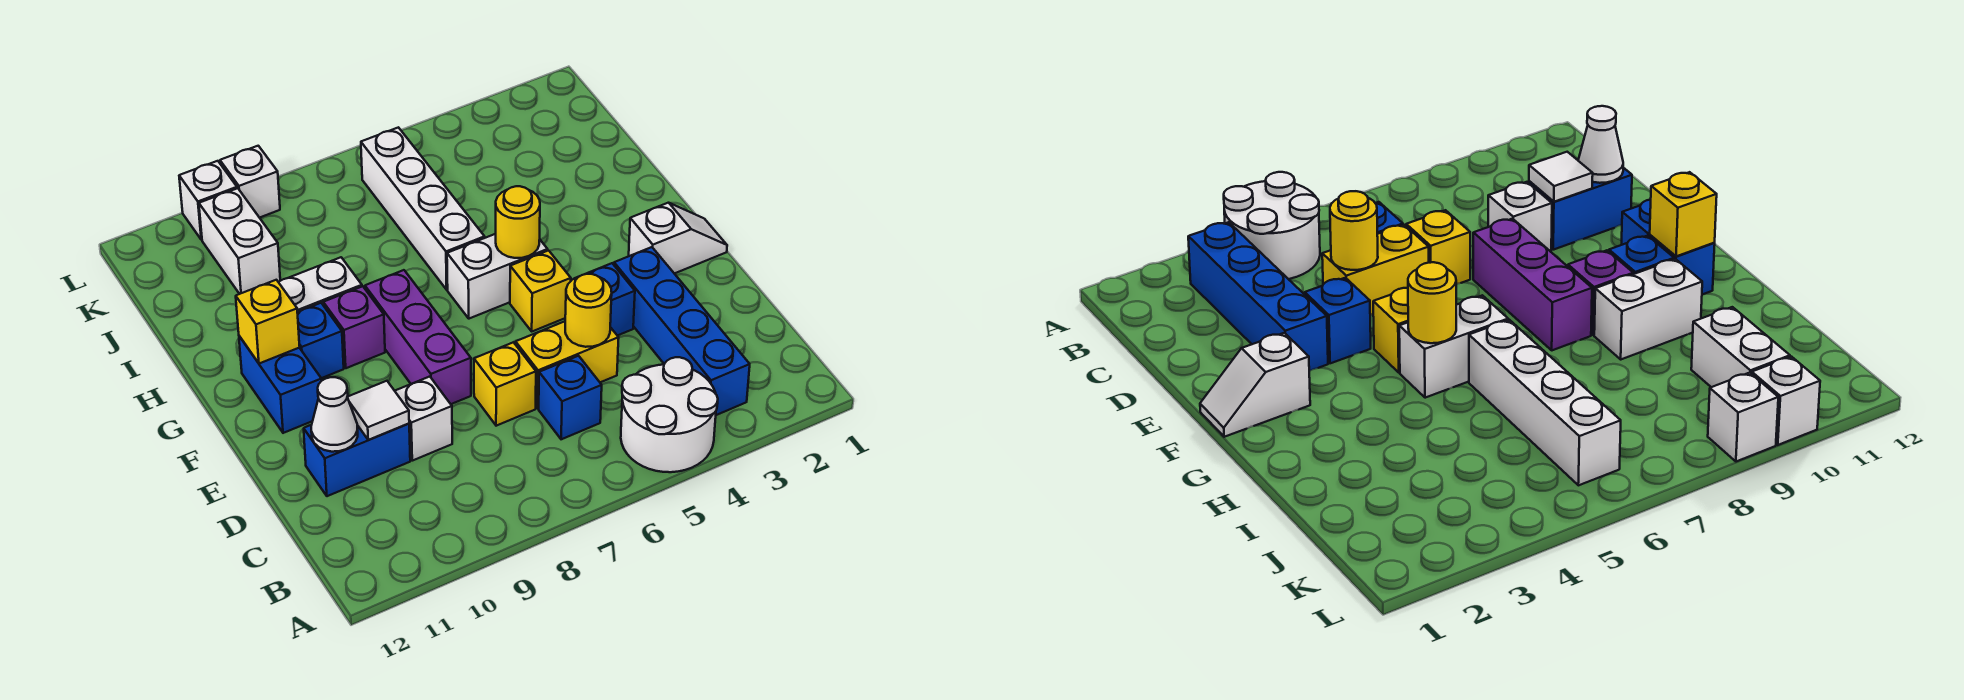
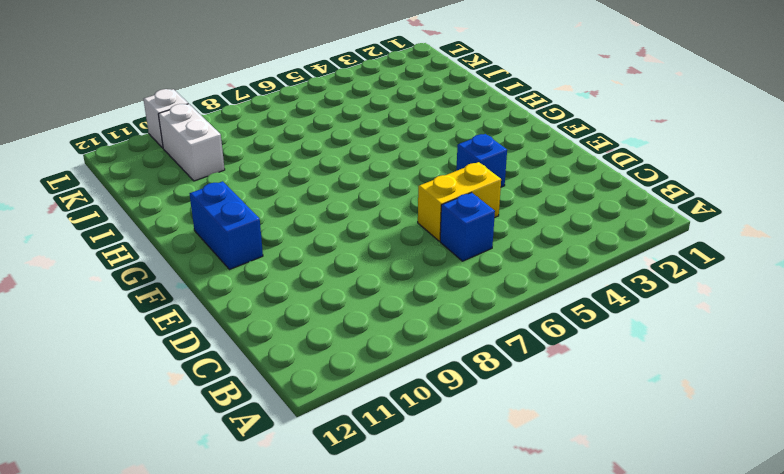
none -> white round brick A4:B5 level 1
none -> blue brick B3:E3 level 1
none -> yellow brick D7 level 1

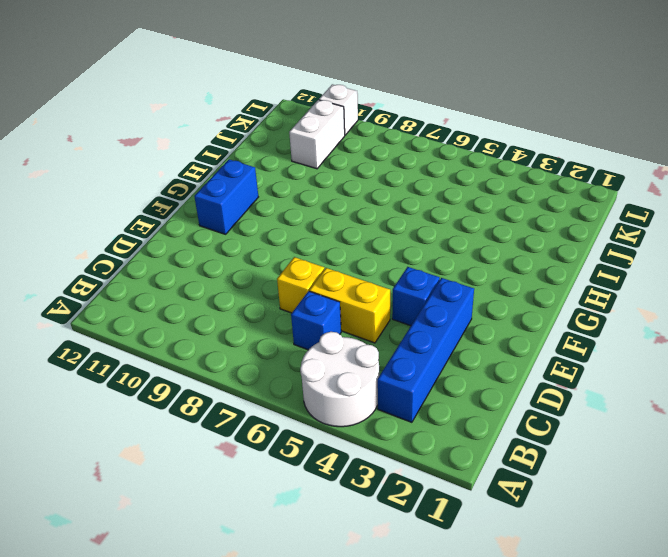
none -> white brick D9 level 1
none -> blue brick D10:D11 level 1
none -> purple brick E8:G8 level 1

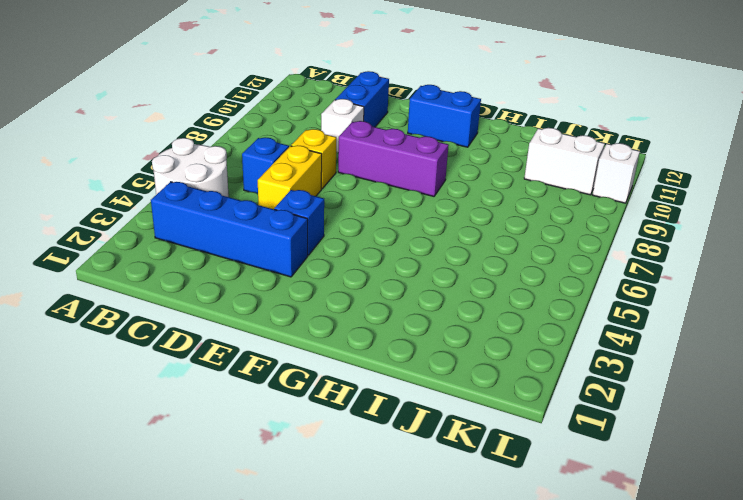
none -> white slope F1:F2 level 1 top 2
none -> yellow brick F5 level 1
none -> white brick G5:G6 level 1

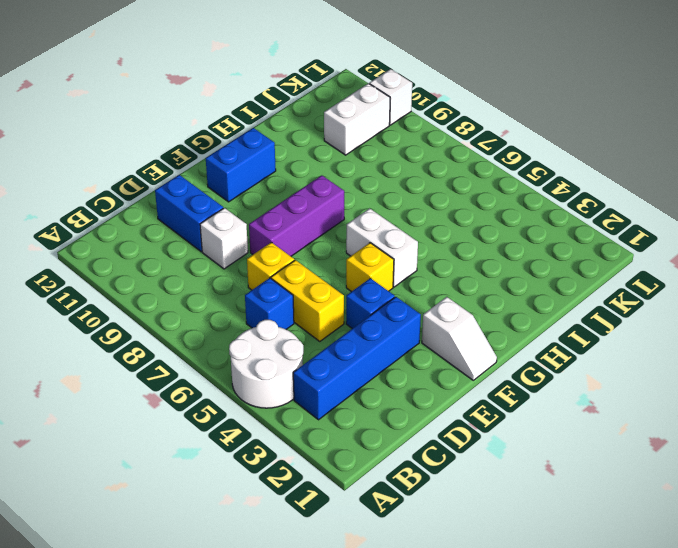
none -> purple brick G9 level 1
none -> blue brick G10 level 1
none -> white brick H6:K6 level 1

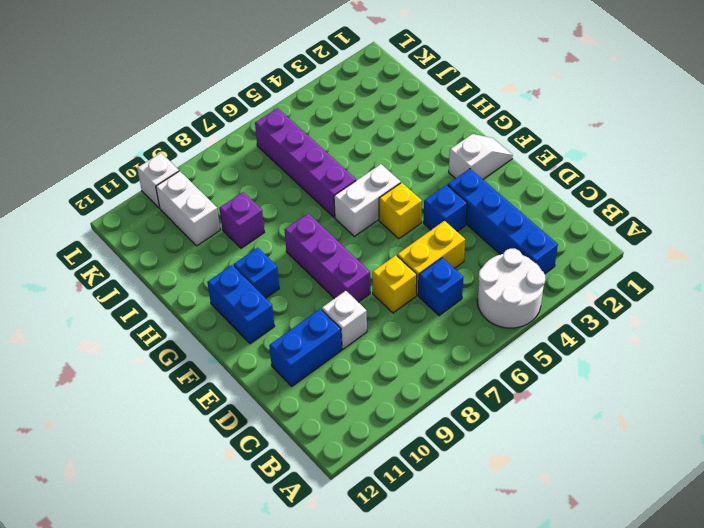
purple brick H6:K6 level 1 -> white brick H6:K6 level 1
purple brick I9 level 1 -> purple brick G9 level 1
none -> white brick H9:H10 level 1
none -> white brick L9 level 1
none -> yellow round brick D5 level 2

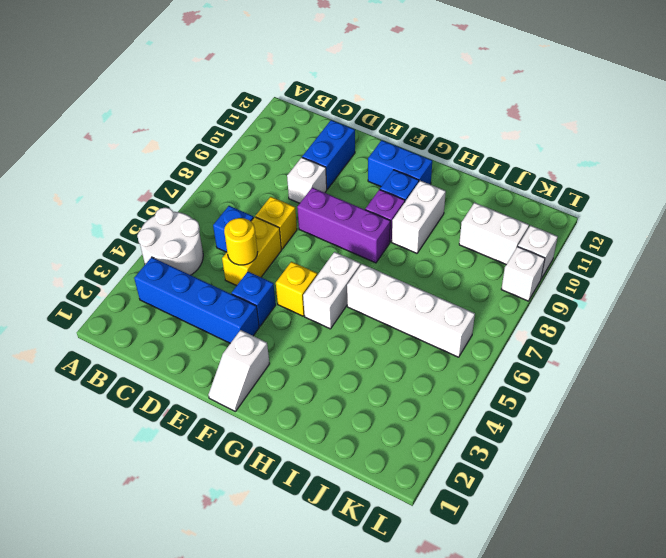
none -> white tile D10 level 2
none -> white cone D11 level 2
none -> yellow round brick G5 level 2

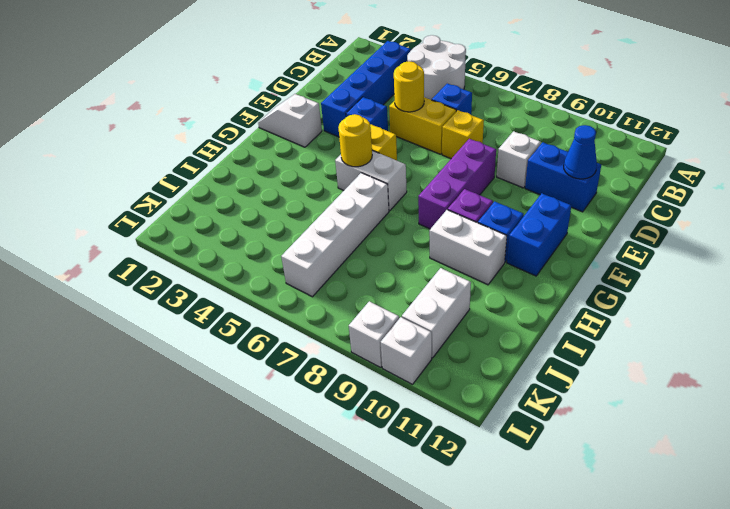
blue cone D11 level 2 -> white cone D11 level 2
none -> white tile D10 level 2
none -> yellow brick G11 level 2

